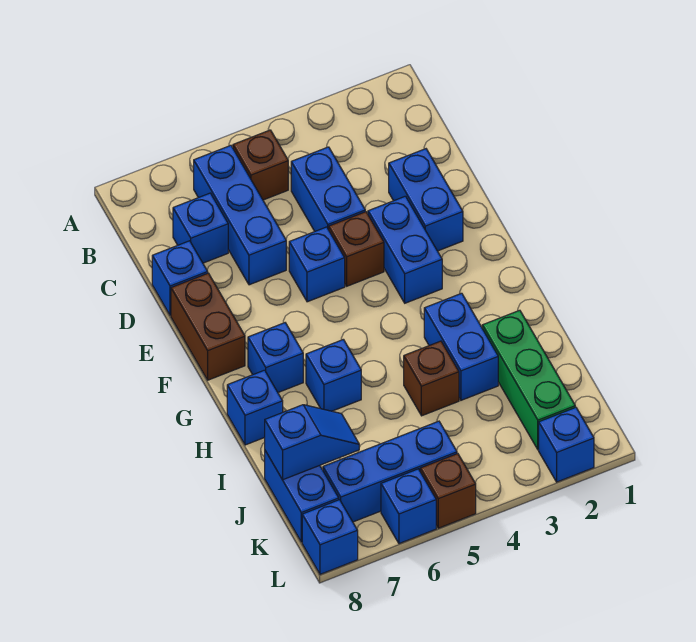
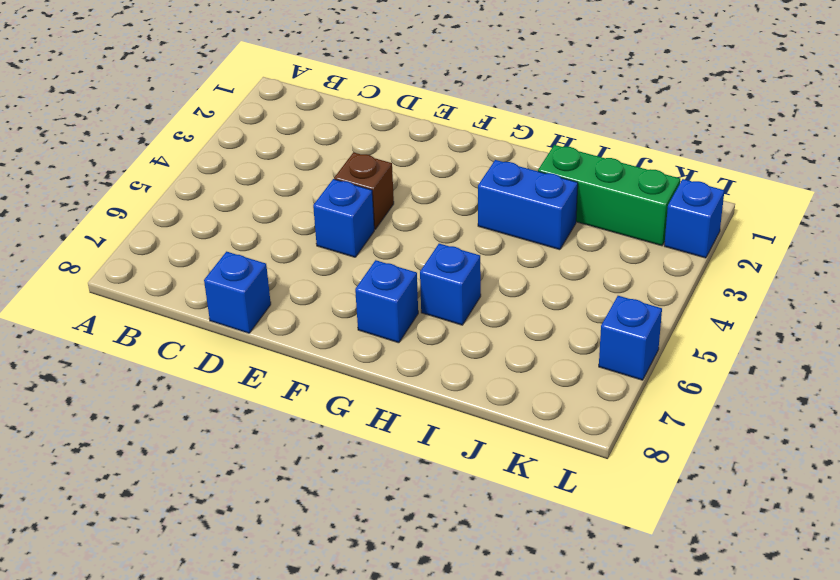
none -> brown brick B5 level 1
none -> blue brick B6:D6 level 1
none -> blue brick C4:D4 level 1

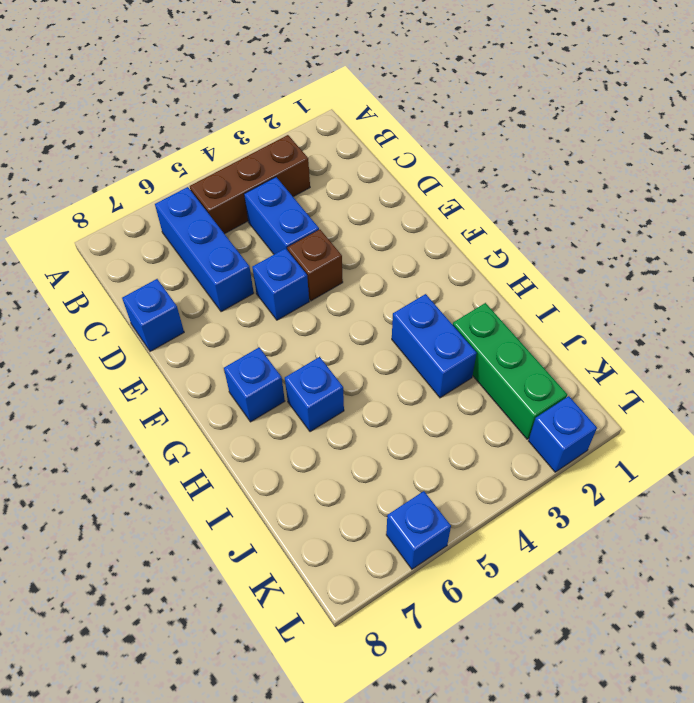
brown brick B3:B5 level 1 -> brown brick B5 level 1
none -> blue brick C7 level 1
none -> blue brick D2:E2 level 1
none -> blue brick E3:F3 level 1

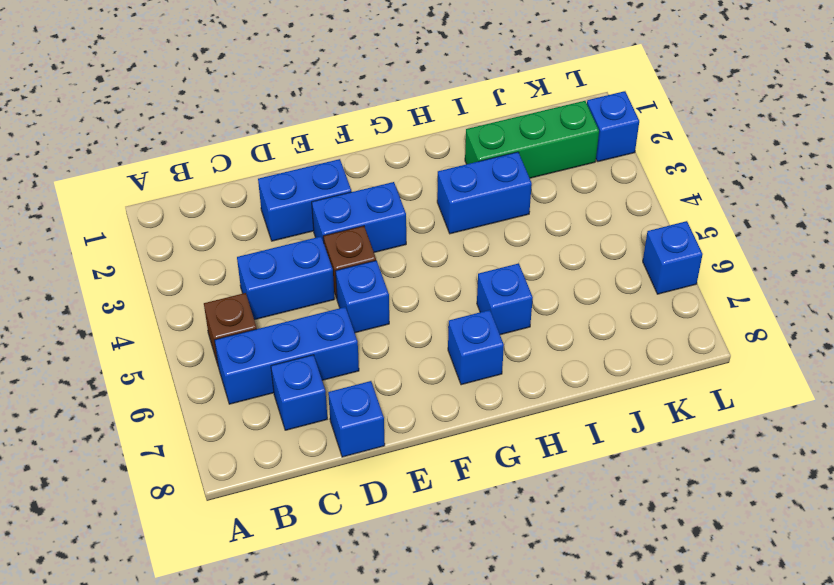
none -> brown brick E8:F8 level 1
none -> blue brick H8 level 1
none -> brown brick I4 level 1

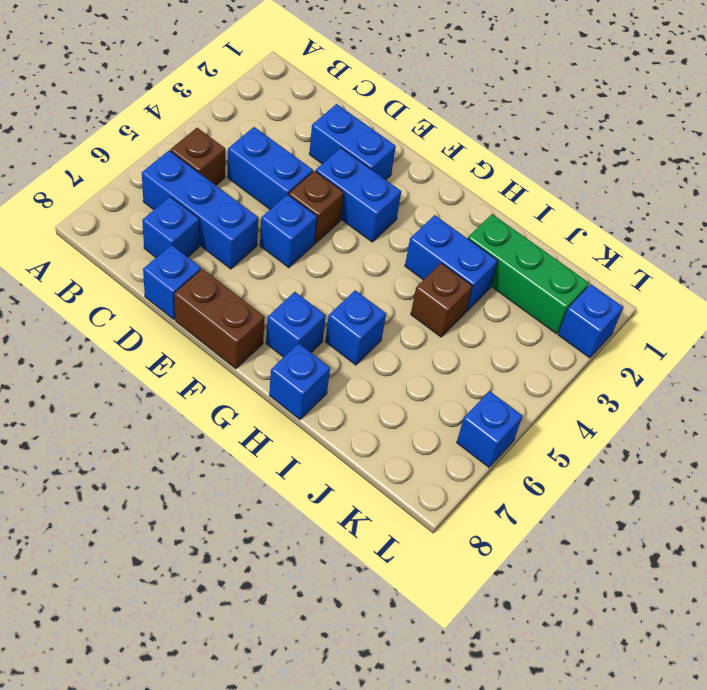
none -> blue brick J8:K8 level 1
none -> blue brick K5:K7 level 1
none -> brown brick L5 level 1

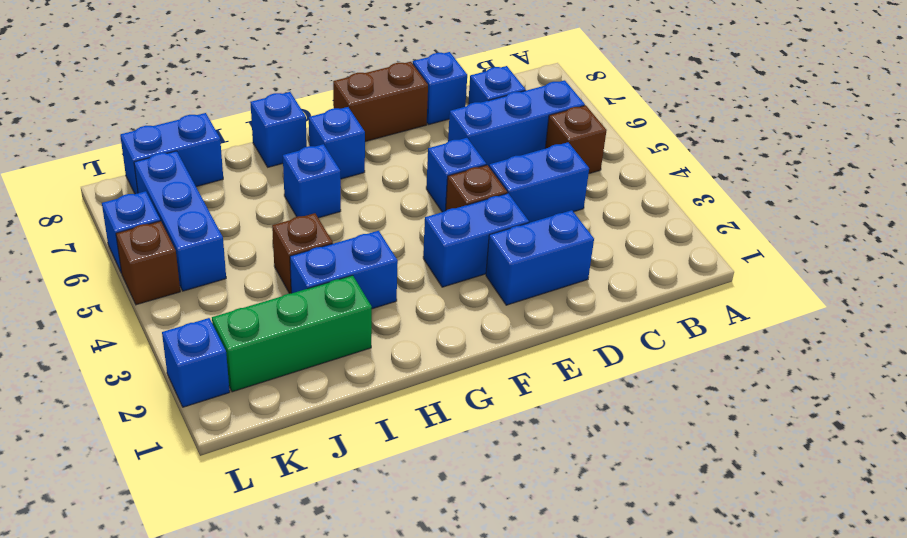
none -> blue brick L8 level 1
none -> blue slope J7:J8 level 2 top 8

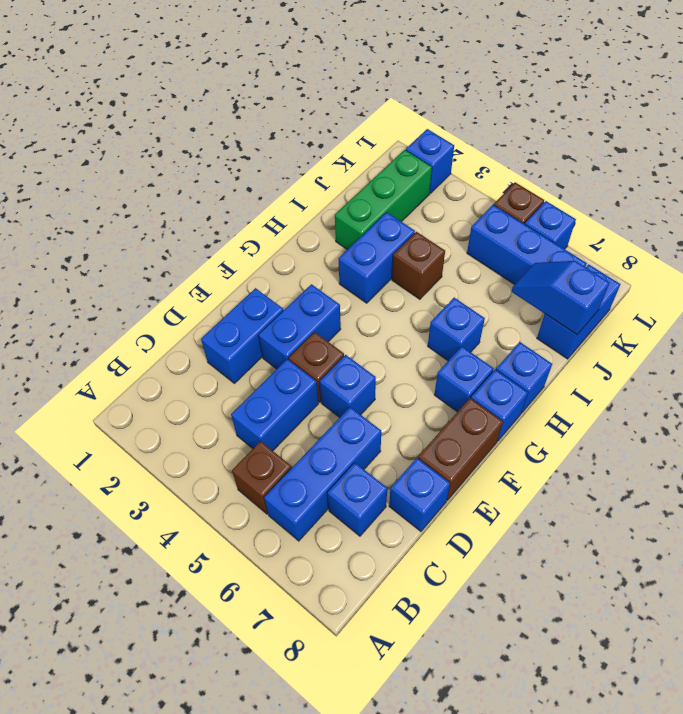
blue brick G8 level 1 -> blue brick L8 level 1

